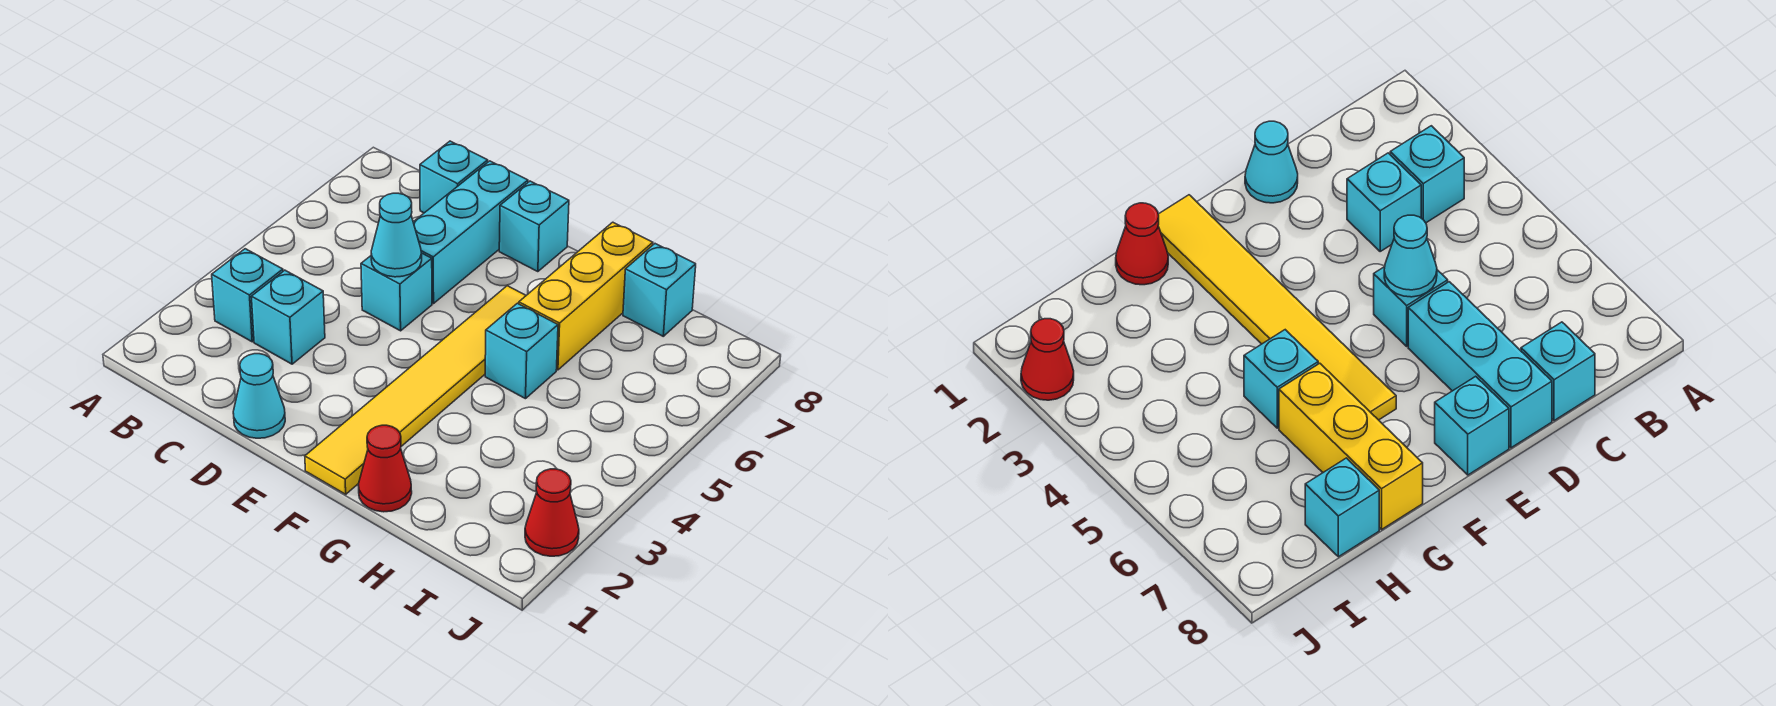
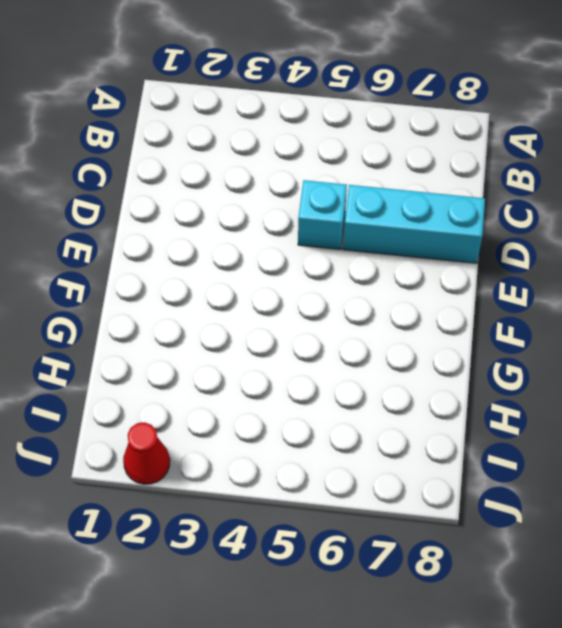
none -> cyan brick B3 level 1
none -> cyan brick C3 level 1
none -> cyan brick C8 level 1

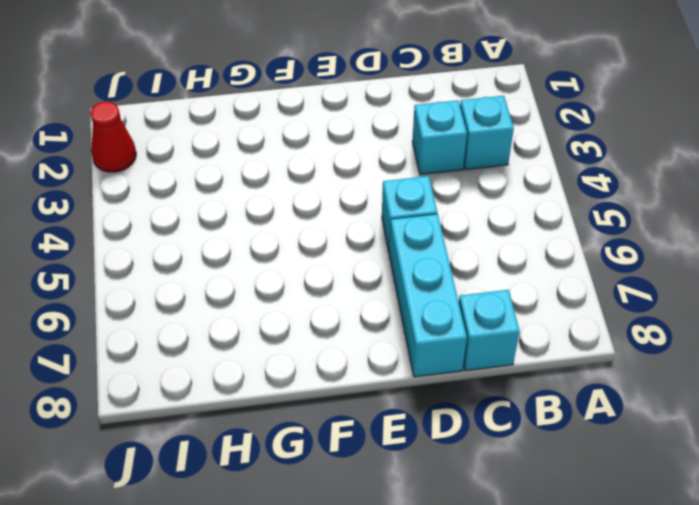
none -> cyan cone D1 level 1
none -> cyan brick E8 level 1
none -> yellow tile F1:F6 level 1

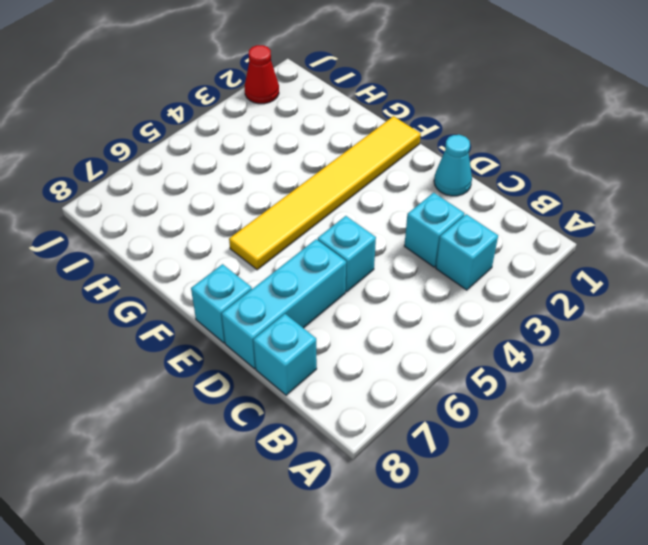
none -> red cone G1 level 1
none -> cyan brick G5 level 1
none -> yellow brick G6:G8 level 1

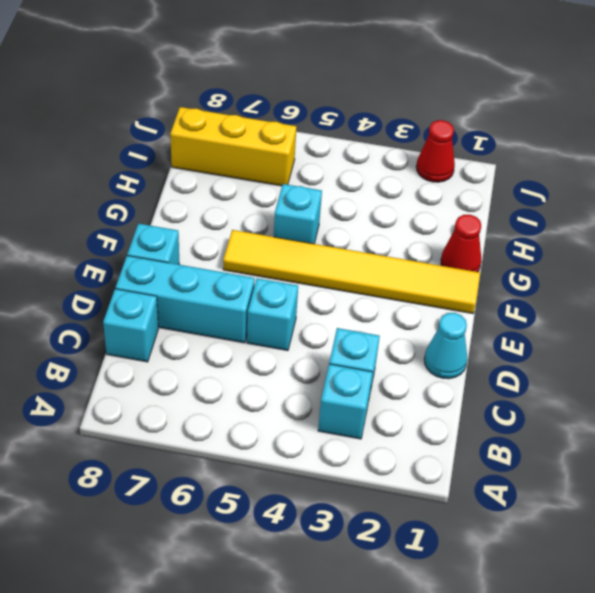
yellow brick I6:I8 level 1 -> yellow brick G6:G8 level 1
none -> cyan brick H8 level 1
none -> cyan cone D5 level 2

